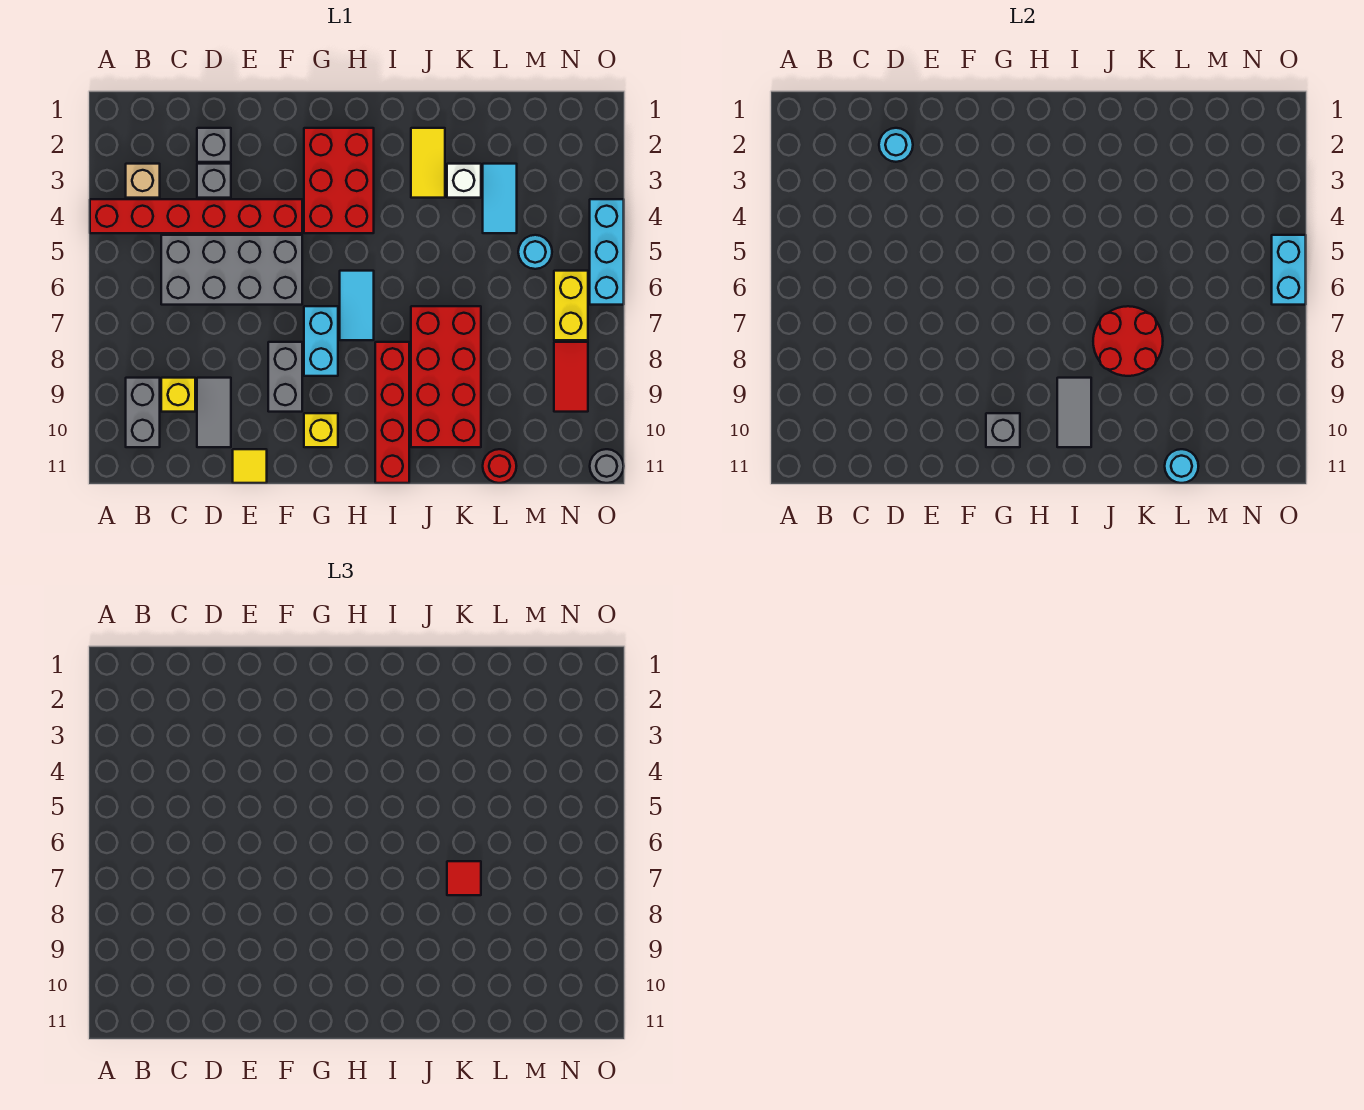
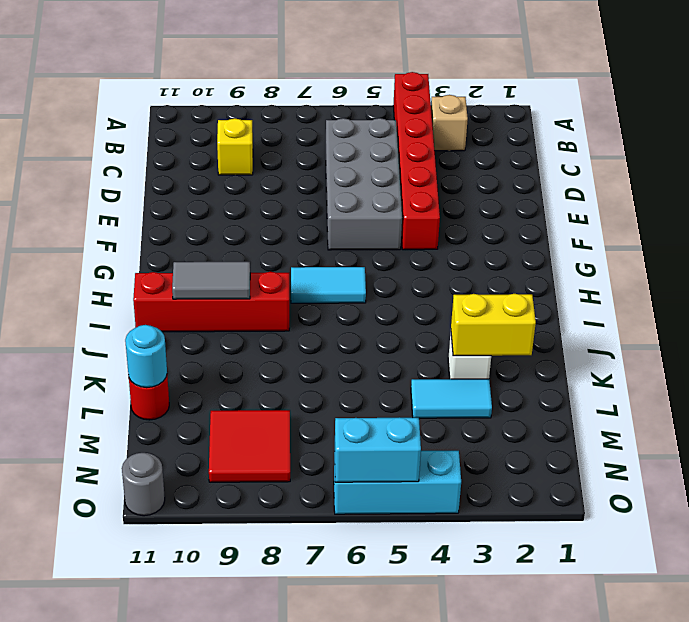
yellow brick K2:K3 level 2 -> yellow brick N6:N7 level 1
red tile M8:N9 level 1 -> red tile N8:N9 level 1
none -> grey brick B9:B10 level 1
none -> grey brick D2 level 1
none -> grey brick D3 level 1
none -> grey tile D9:D10 level 1

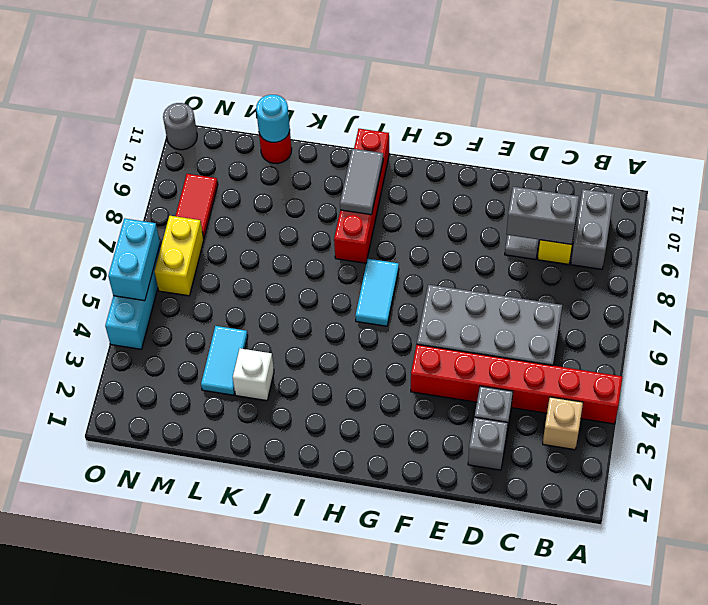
grey brick C9:D9 level 2 -> grey brick F8:F9 level 1
none -> yellow tile E11 level 1
none -> red brick G2:H4 level 1
none -> cyan brick G7:G8 level 1
none -> yellow brick G10 level 1

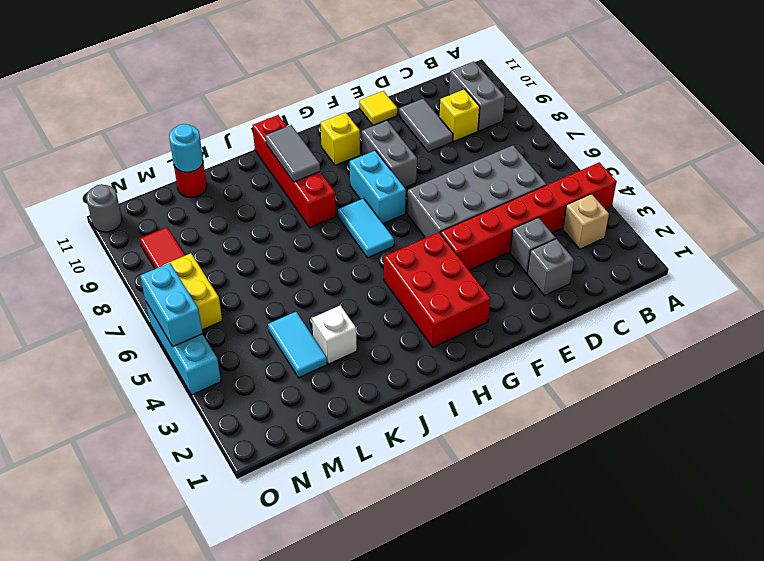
none -> yellow tile J2:J3 level 1
none -> red brick J7:K10 level 1
none -> cyan round brick M5 level 1
none -> cyan round brick D2 level 2

